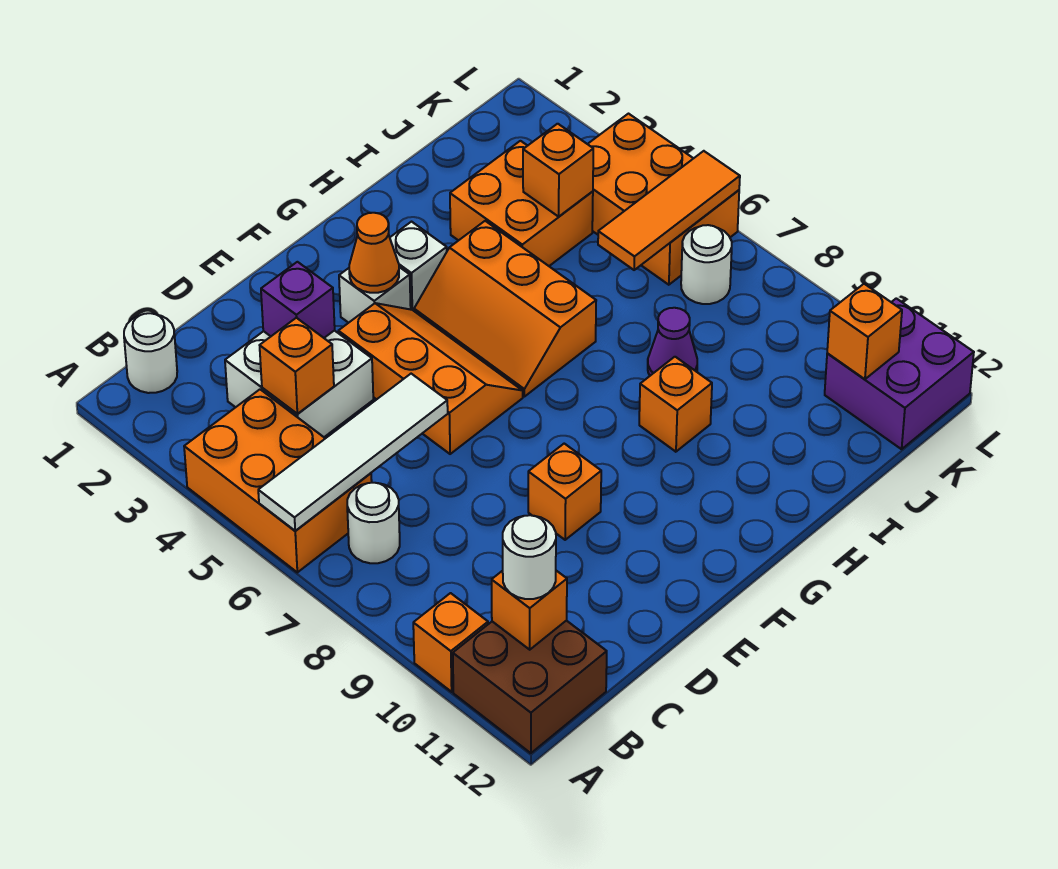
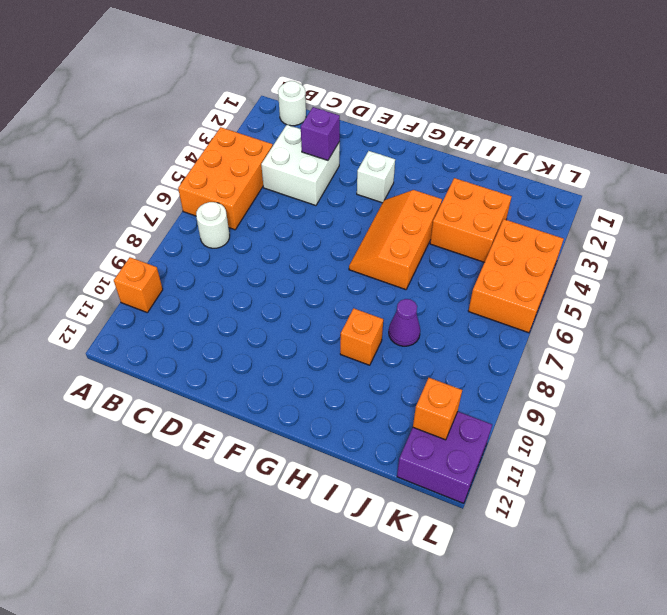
none -> brown brick A11:B12 level 1
none -> orange slope E4:F6 level 1 top E
none -> orange brick E9 level 1

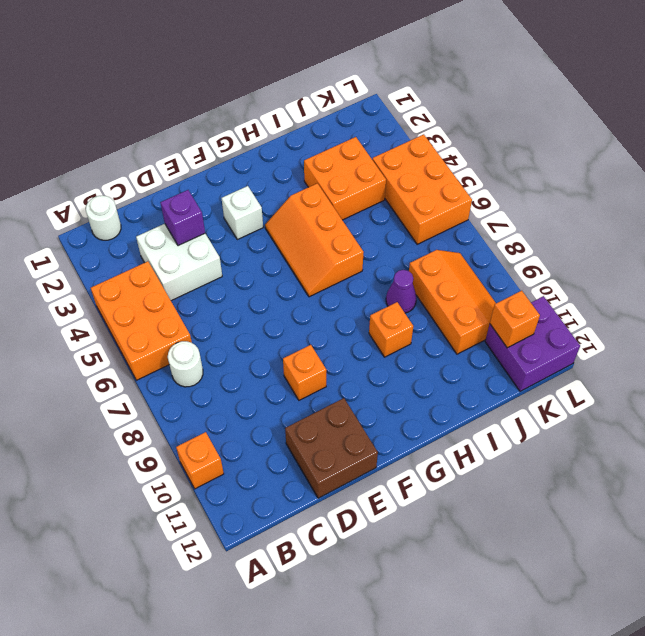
brown brick D11:E12 level 1 -> brown brick A11:B12 level 1
orange slope J8:K10 level 1 top J -> orange slope E4:F6 level 1 top E
none -> white brick G3 level 1
none -> white round brick K7 level 1
none -> white tile A6:D6 level 2

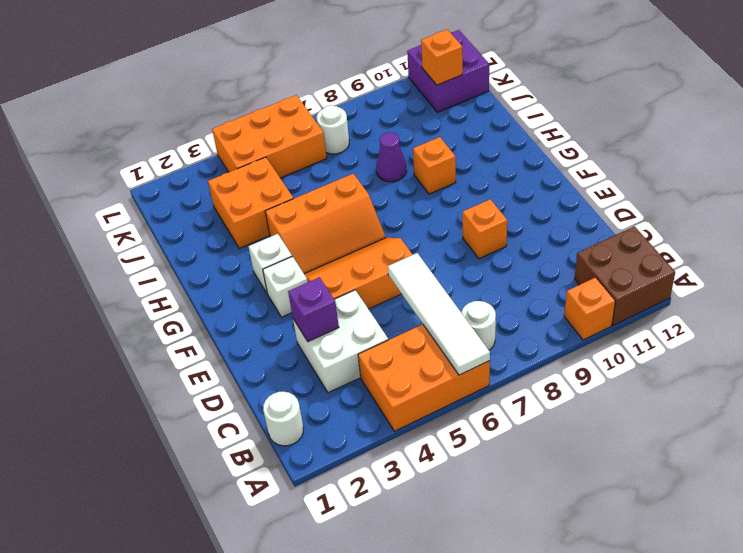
none -> orange brick B11 level 2
none -> orange brick C4 level 2
none -> orange cone F3 level 2

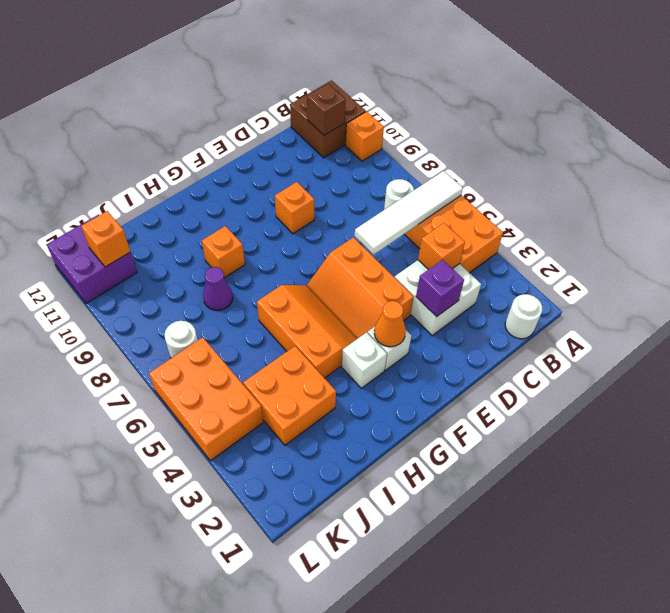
brown brick B11 level 2 -> orange brick B11 level 2
none -> orange brick J4 level 2
none -> orange tile J6:L6 level 2
none -> white round brick B11 level 3

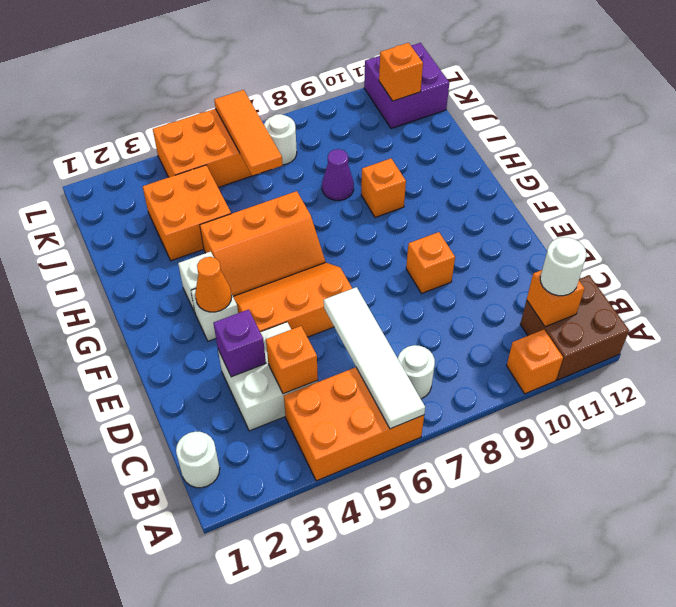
none -> orange brick J4 level 2

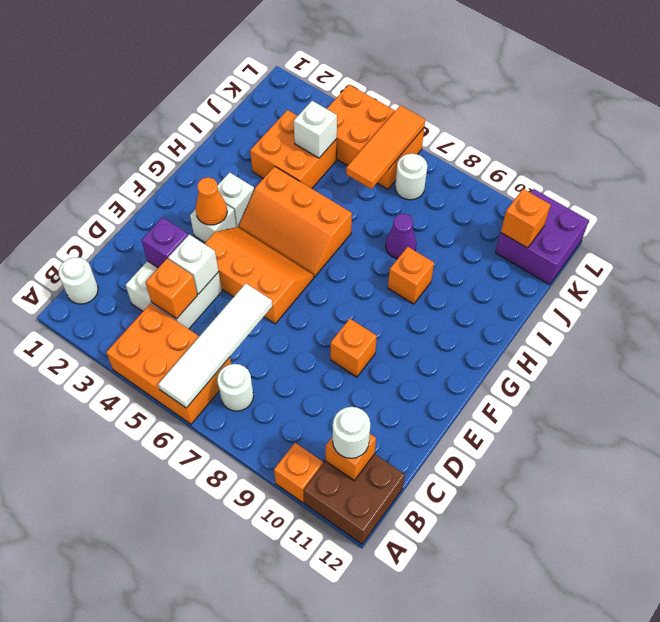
white brick D4 level 2 -> none
white brick J4 level 2 -> orange brick J4 level 2

